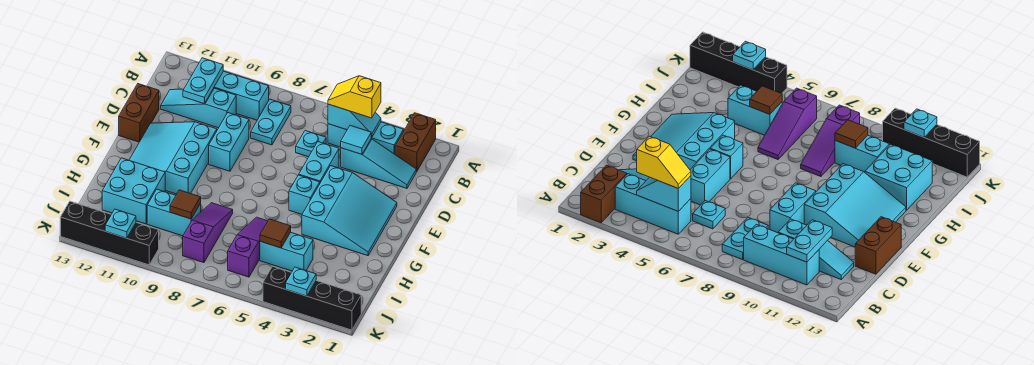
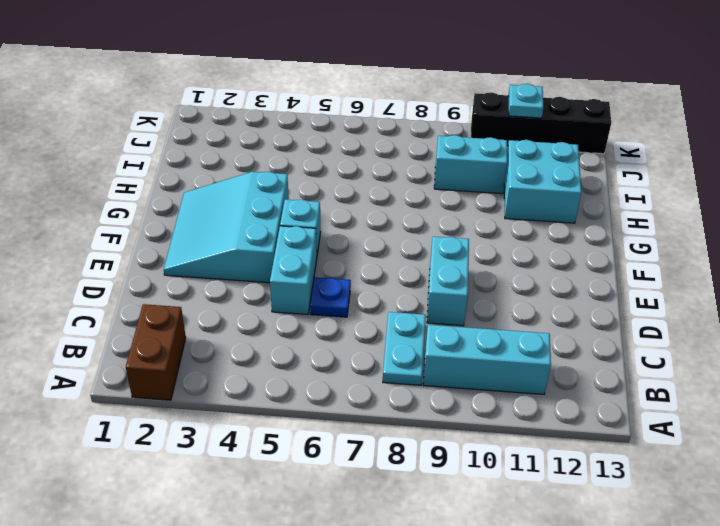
blue plate D6 level 1 -> none
none -> cyan brick B3:B5 level 1
none -> cyan slope C2:C4 level 1 top 4
none -> cyan plate C6 level 1

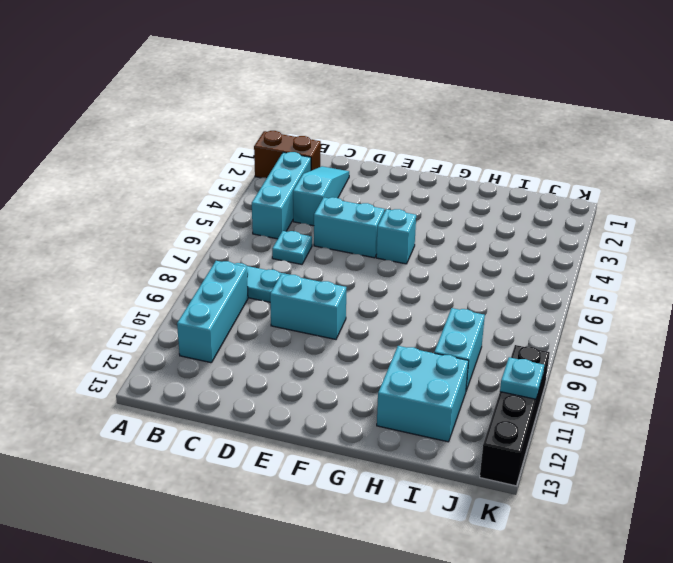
none -> cyan slope C10:C12 level 1 top 10
none -> brown brick D13:E13 level 1
none -> cyan slope E2:G4 level 1 top 4

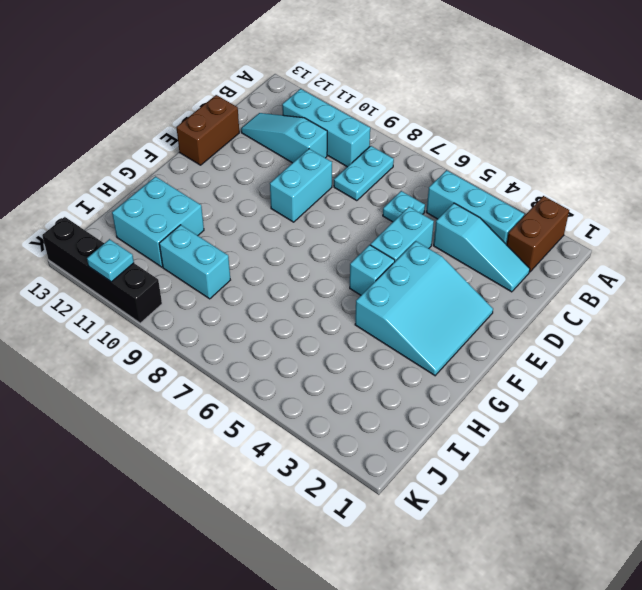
none -> cyan slope E10:G12 level 1 top 10
none -> purple slope H6:J6 level 1 top J
none -> purple slope H8:J8 level 1 top J

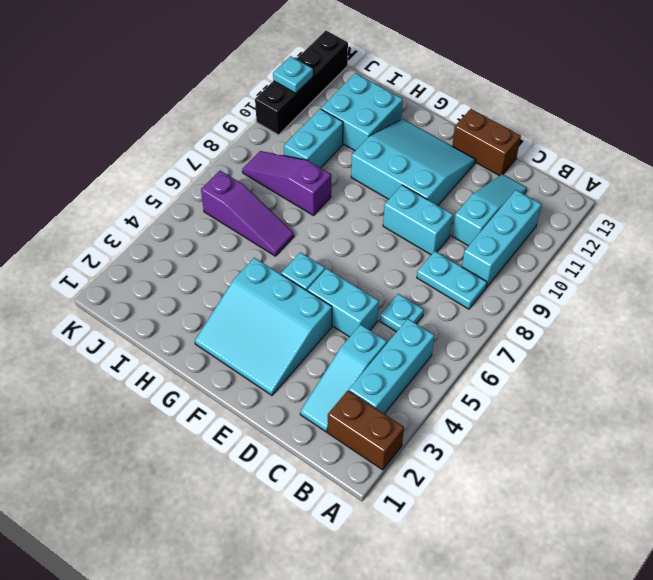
purple slope H8:J8 level 1 top H -> purple slope H8:J8 level 1 top J
none -> cyan brick I4:I5 level 1
none -> black brick K1:K4 level 1
none -> cyan slope B4:B5 level 2 top 5

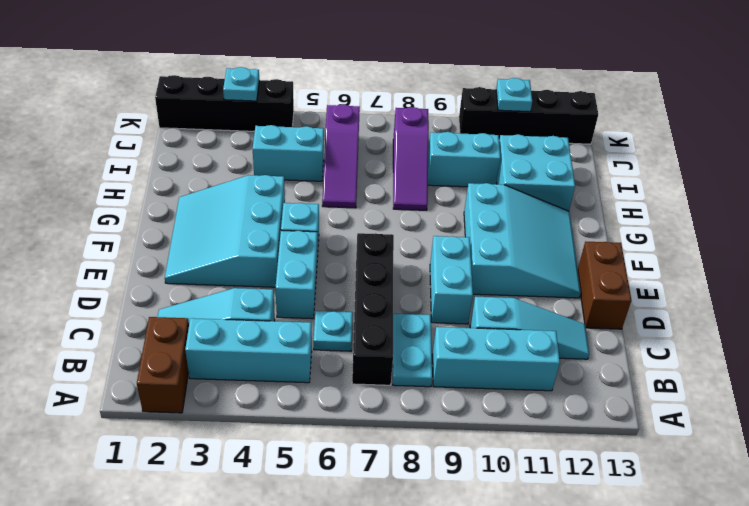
black brick B7:E7 level 1 -> none
none -> cyan slope B4:B5 level 2 top 5
none -> cyan plate B11:C11 level 2
none -> cyan tile C4 level 2

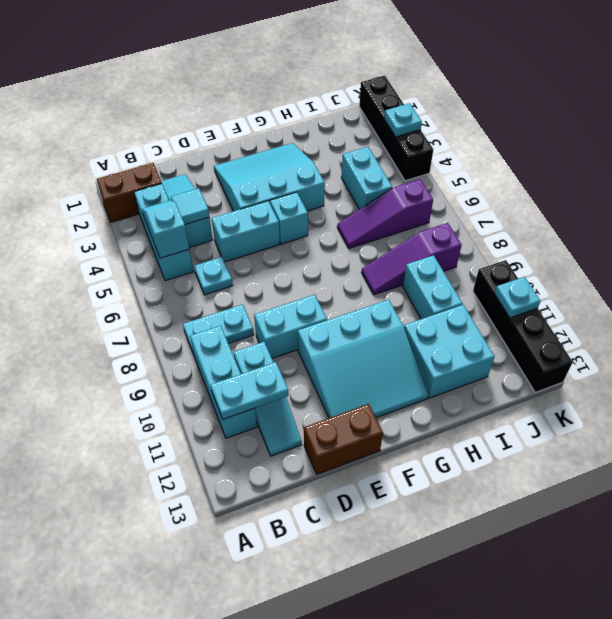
none -> brown tile I5 level 2
none -> brown tile I9 level 2
none -> yellow slope B4:B5 level 3 top 4

